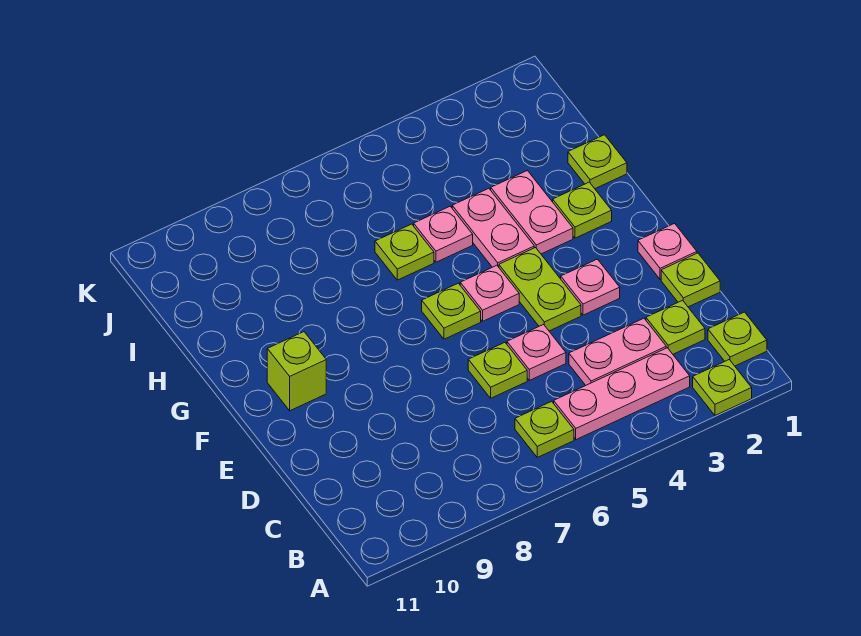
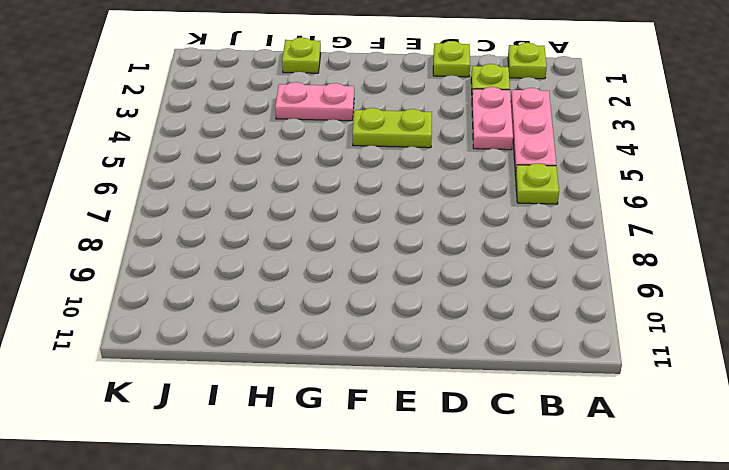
none -> lime plate A2 level 1
none -> pink plate D5 level 1
none -> lime plate D6 level 1

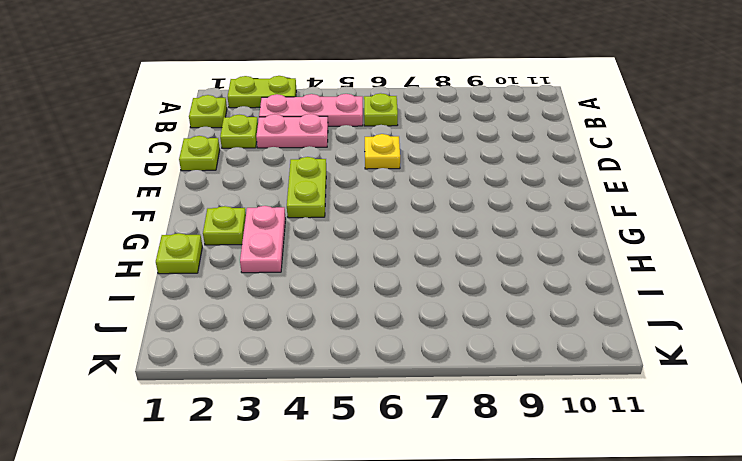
lime plate A2:A3 level 1 -> lime plate A2 level 1
yellow plate D6 level 1 -> lime plate D6 level 1
none -> pink plate D5 level 1
none -> pink plate E1 level 1
none -> pink plate E3 level 1

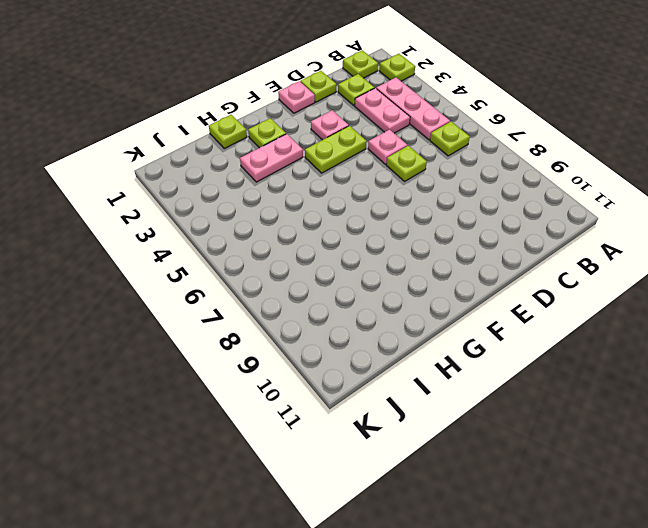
none -> pink plate F5 level 1
none -> lime plate F6 level 1
none -> lime brick F10 level 1

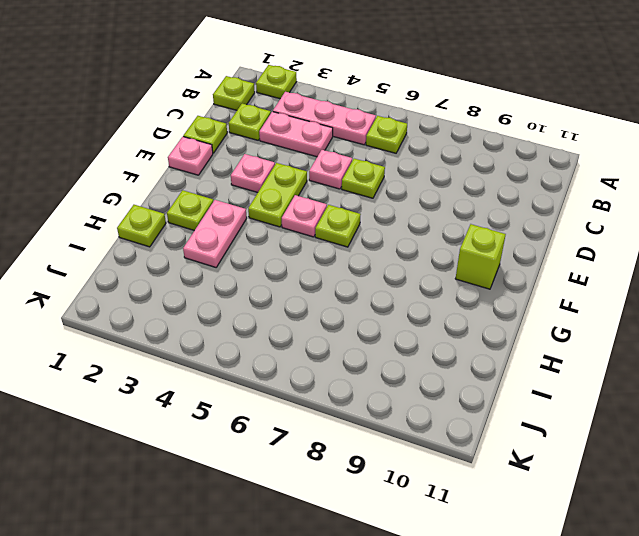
none -> pink plate G4:H4 level 1
none -> pink plate H5 level 1
none -> lime plate H6 level 1

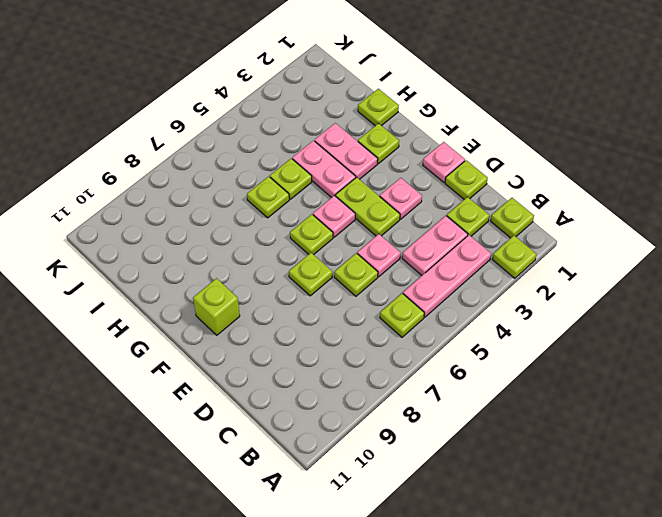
lime plate E7 level 1 -> none
lime plate H5 level 1 -> pink plate H5 level 1

